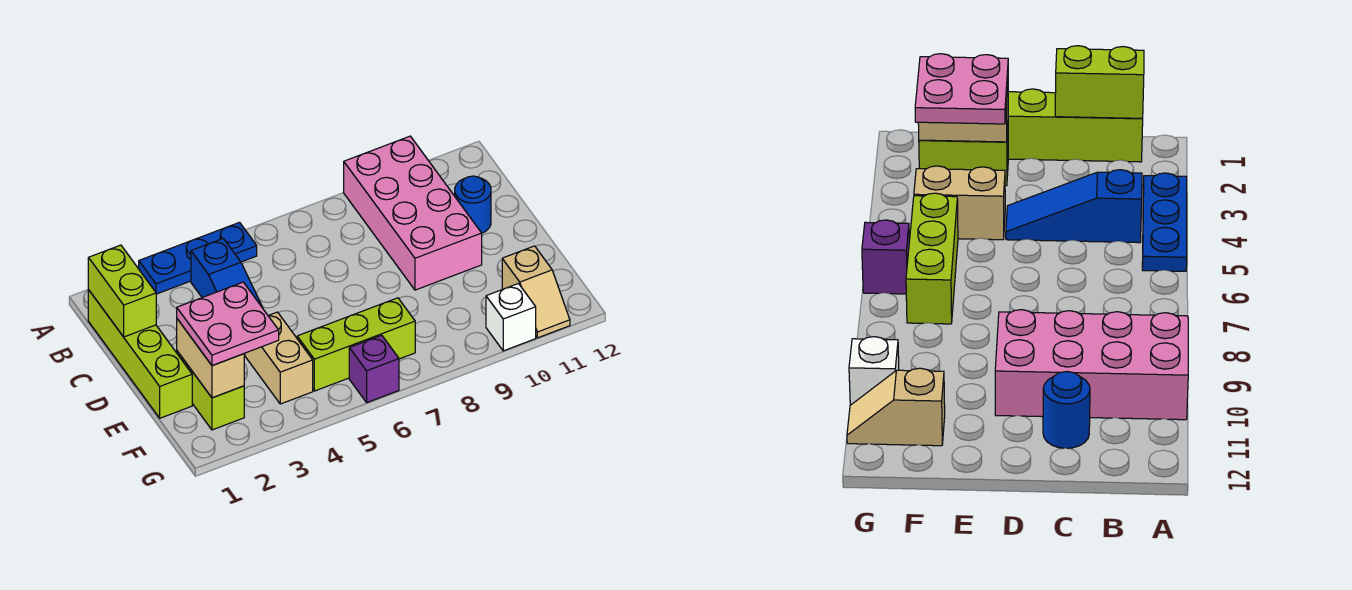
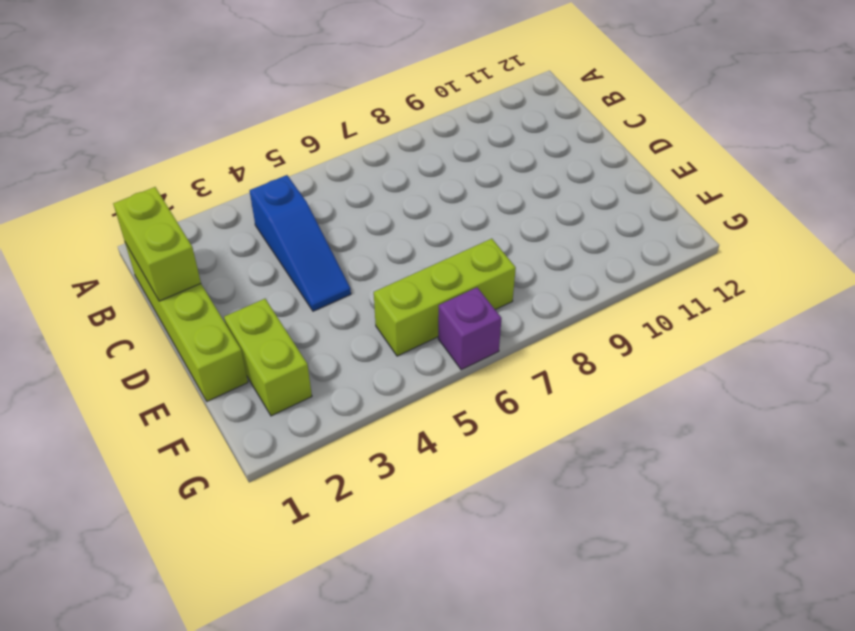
none -> blue plate A3:A5 level 1
none -> pink brick A9:D10 level 1
none -> blue round brick C11 level 1

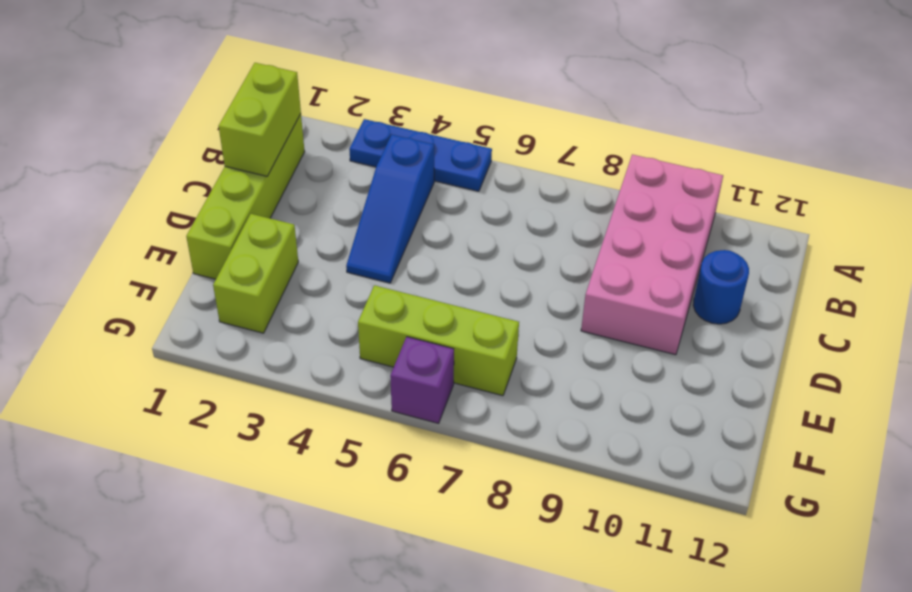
none -> tan brick E4:F4 level 1
none -> tan slope F11:G11 level 1 top F
none -> white brick G10 level 1

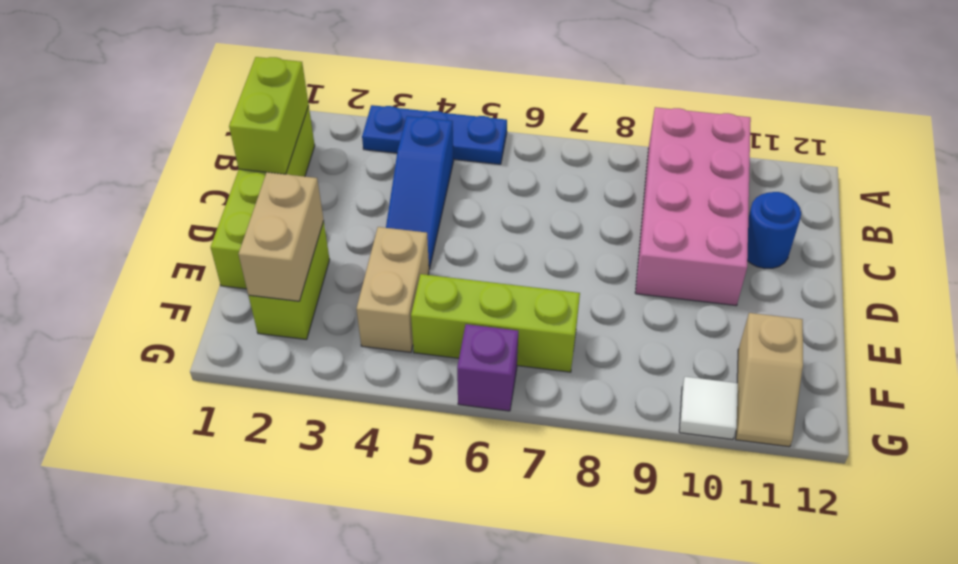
white tile G10 level 1 -> white brick G10 level 1
none -> pink plate E2:F3 level 3

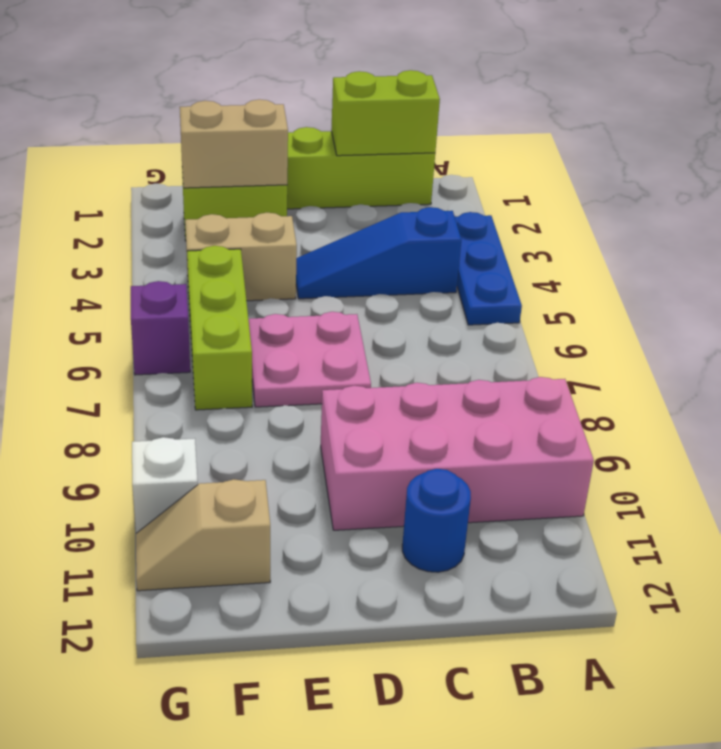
pink plate D6:E7 level 1 -> pink plate E2:F3 level 3

